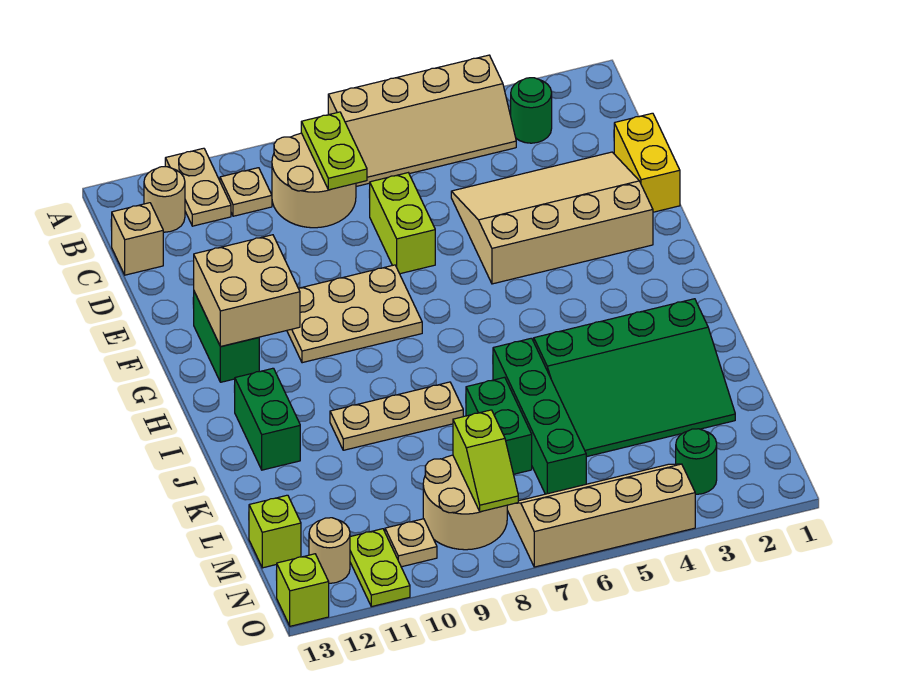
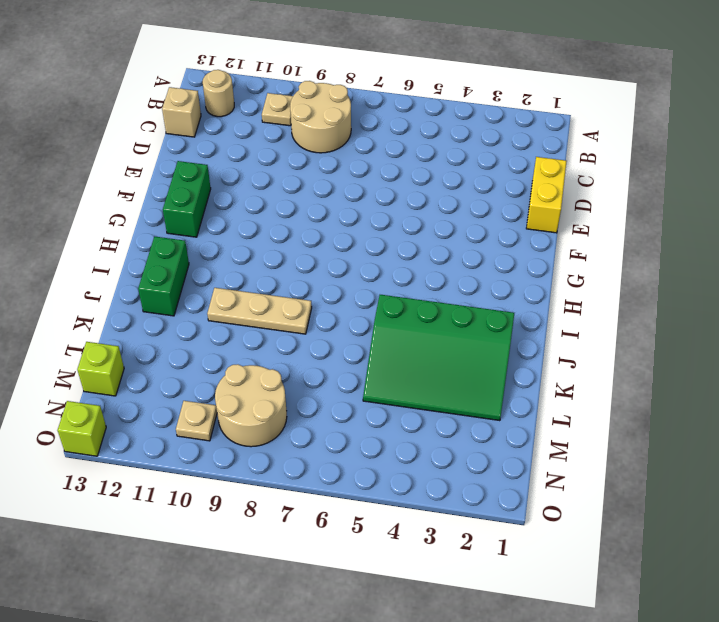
none -> tan slope A4:B7 level 1 top A
none -> tan plate A11:B11 level 1
none -> green round brick B3 level 1

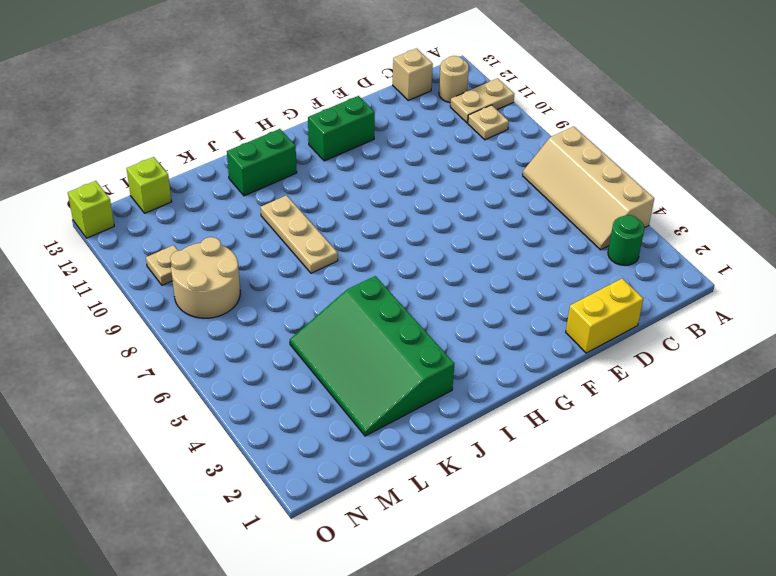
none -> tan round brick B8:C9 level 1
none -> tan slope D2:F5 level 1 top F
none -> lime brick D7:E7 level 1

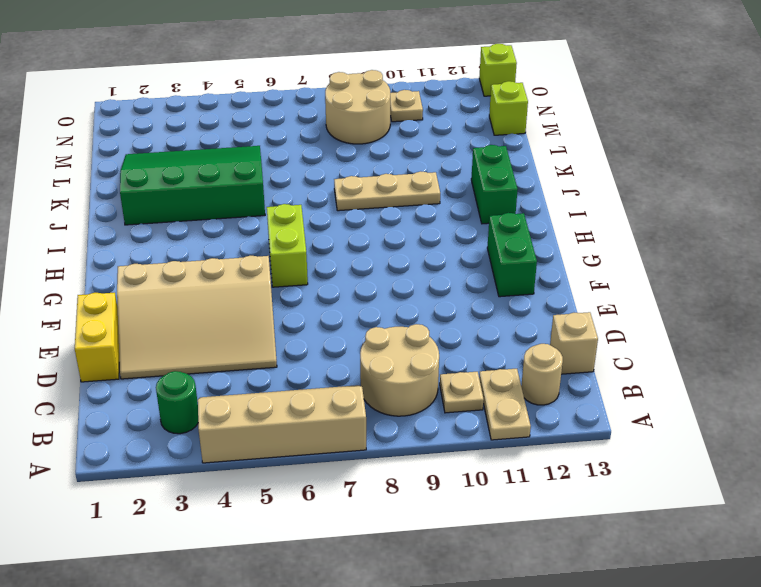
lime brick G6:H6 level 1 -> lime brick D7:E7 level 1
none -> tan plate F8:G10 level 1
none -> green brick J6:M6 level 1
none -> green brick K7:L7 level 1

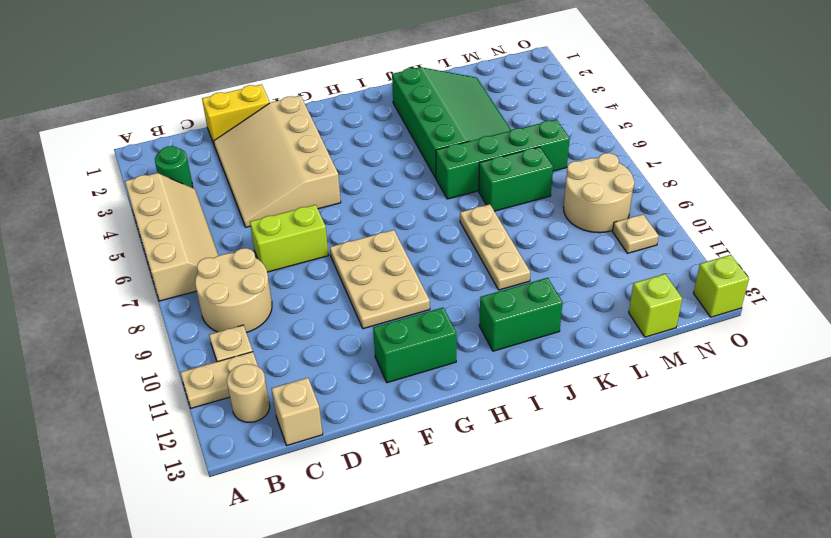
none -> green round brick N3 level 1
none -> tan slope N4:O7 level 1 top O
none -> lime plate N11:O11 level 1

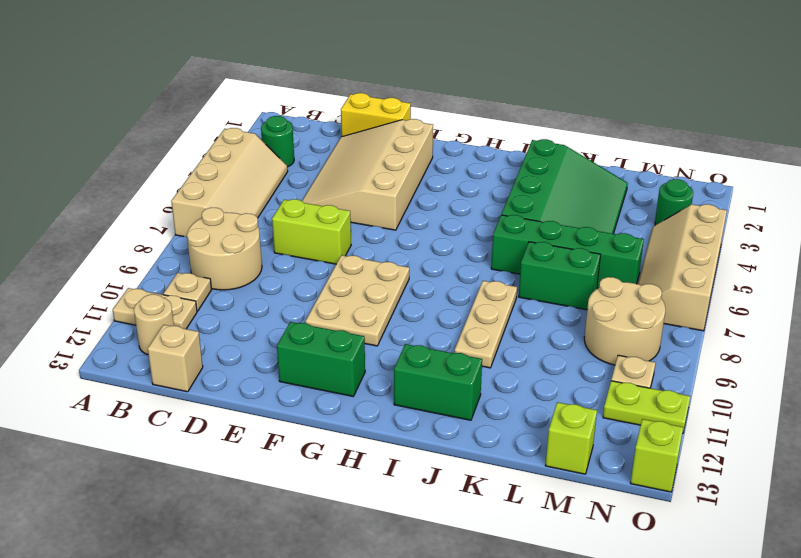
none -> tan round brick N12 level 1
none -> lime plate B8:C8 level 2
none -> tan brick F11:G12 level 2

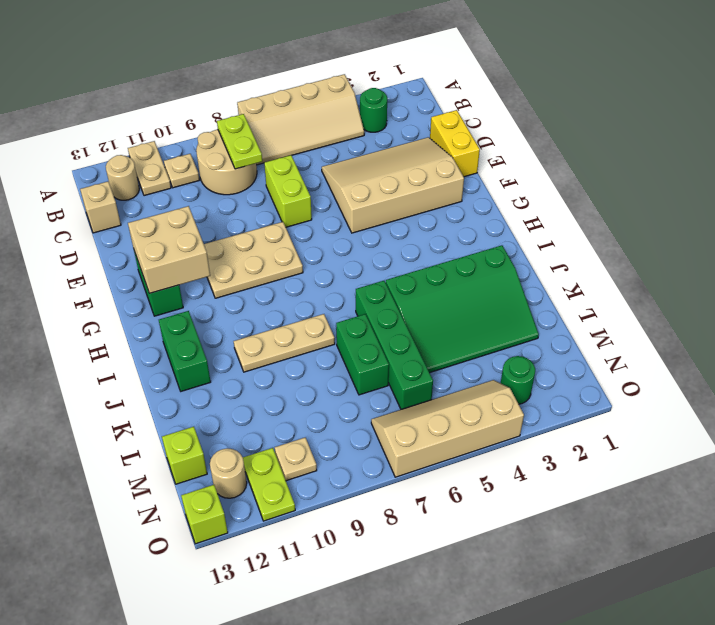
none -> tan round brick M8:N9 level 1
none -> lime slope M8:N8 level 2 top M

